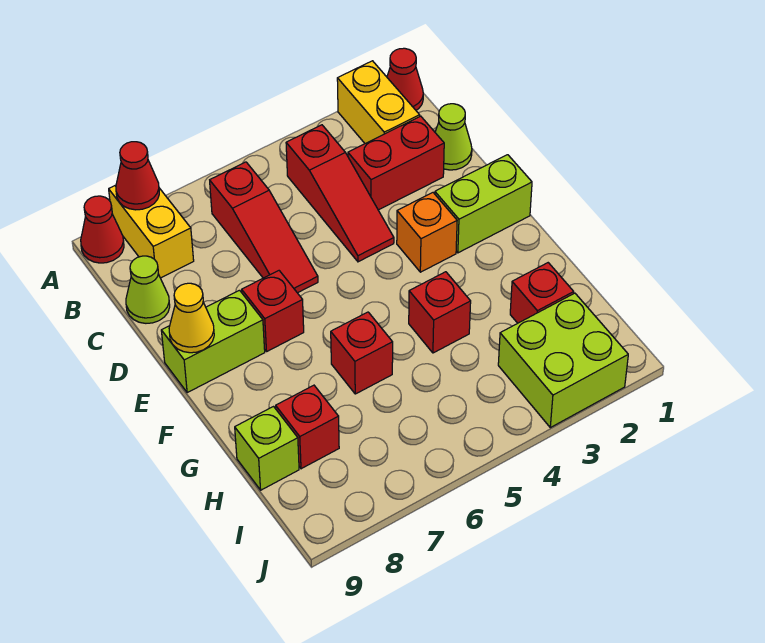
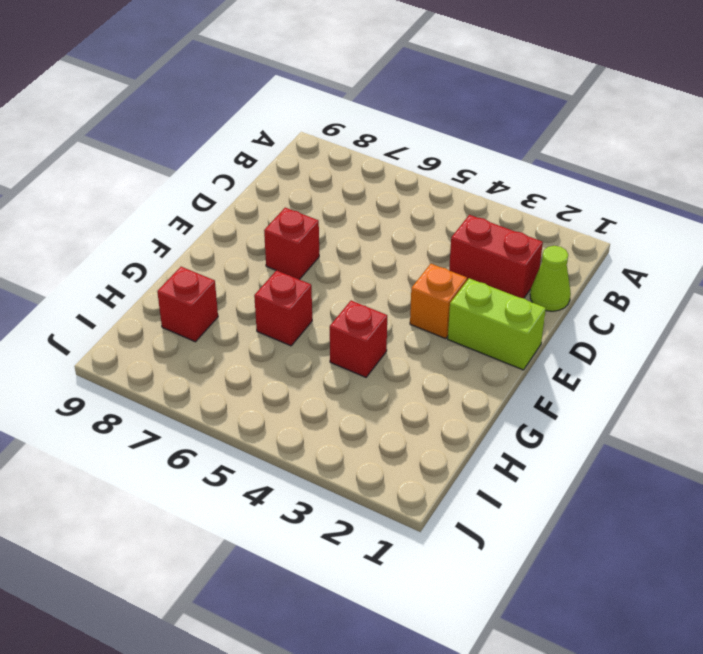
none -> red cone A1 level 1
none -> yellow brick A2:B2 level 1
none -> yellow brick A8:B8 level 1

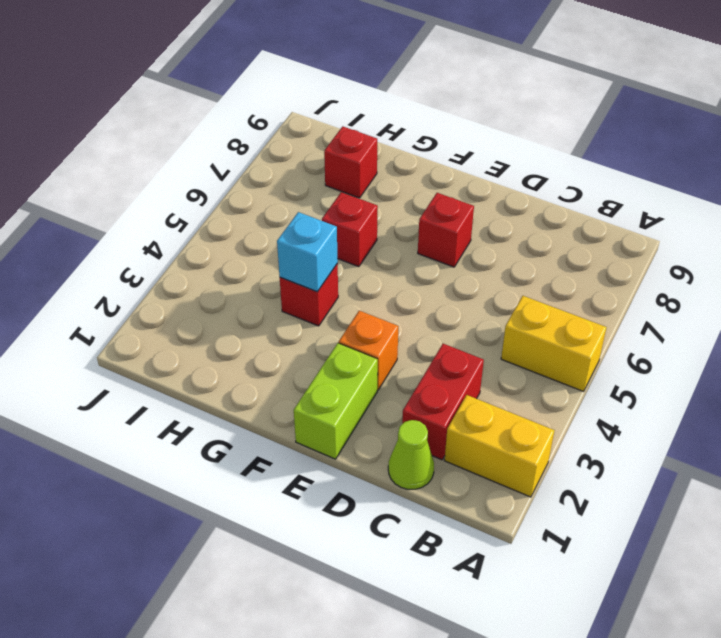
yellow brick A5:B5 level 1 -> yellow brick A8:B8 level 1
cyan brick G4 level 2 -> none
none -> red cone A1 level 1
none -> red cone A9 level 1
none -> red slope B4:D4 level 1 top B

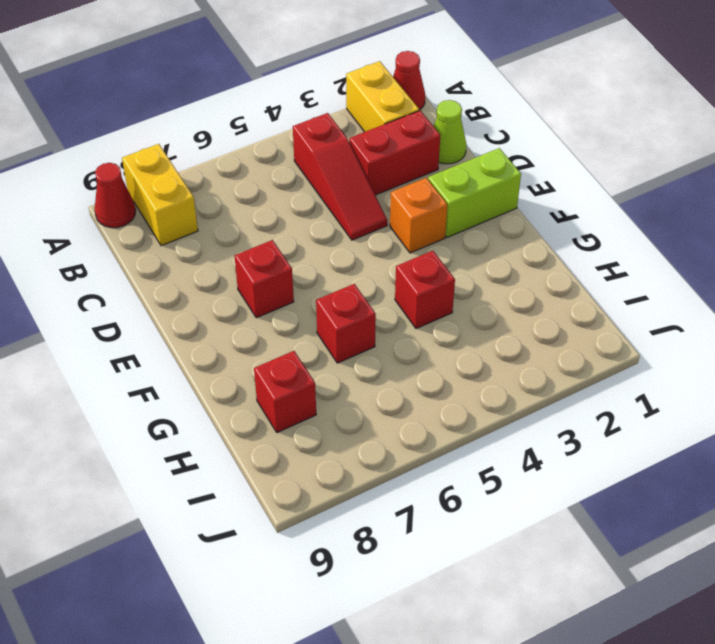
none -> red slope B6:D6 level 1 top B
none -> lime cone C9 level 1
none -> lime brick E8:E9 level 1

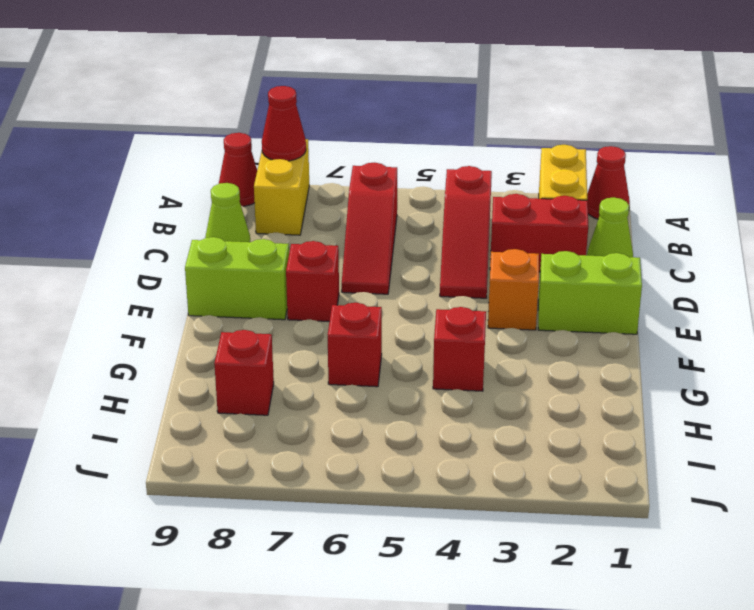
none -> red brick H2 level 1
none -> lime brick H9 level 1
none -> lime brick I2:J3 level 1

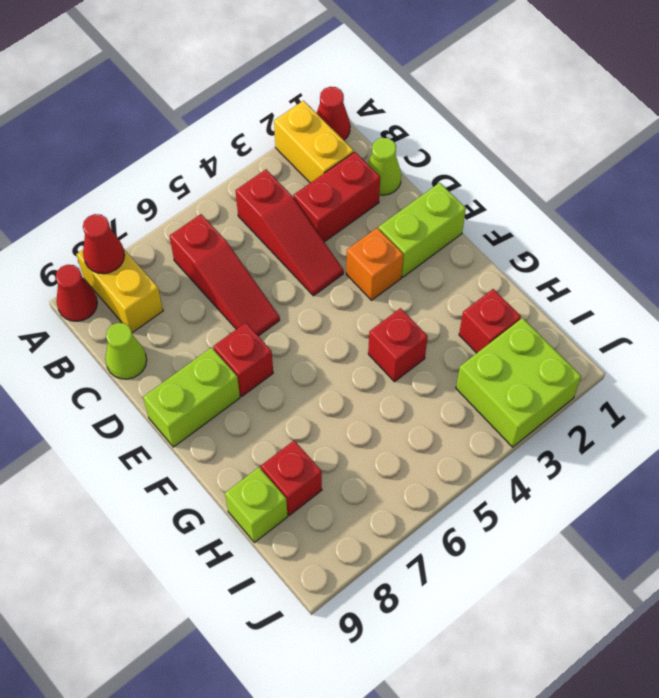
none -> red brick G6 level 1
none -> yellow cone E9 level 2

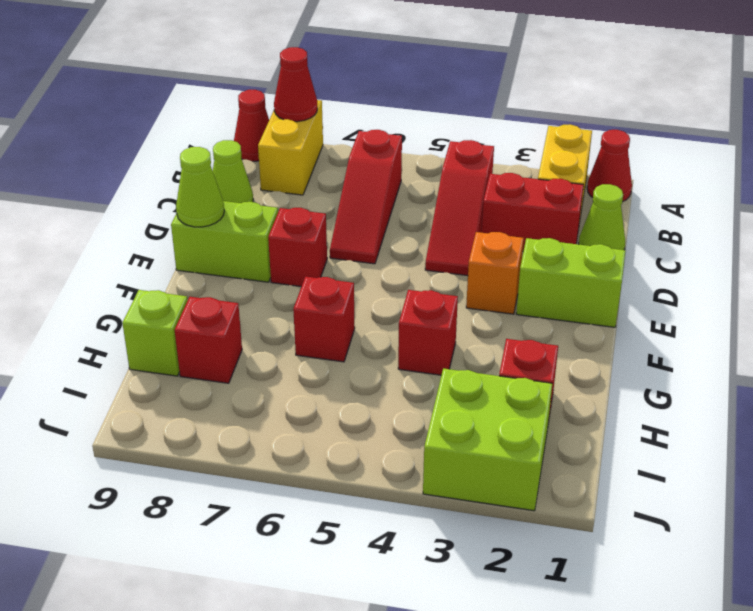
lime cone E9 level 2 -> yellow cone E9 level 2

